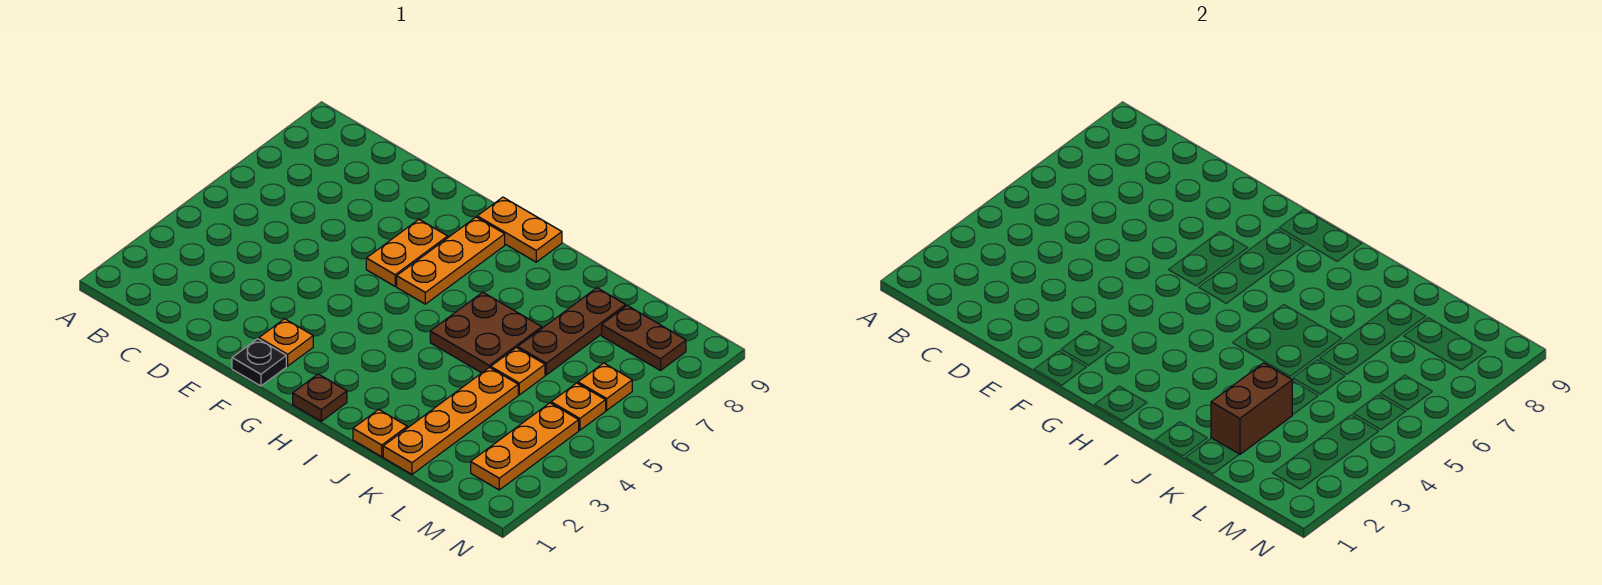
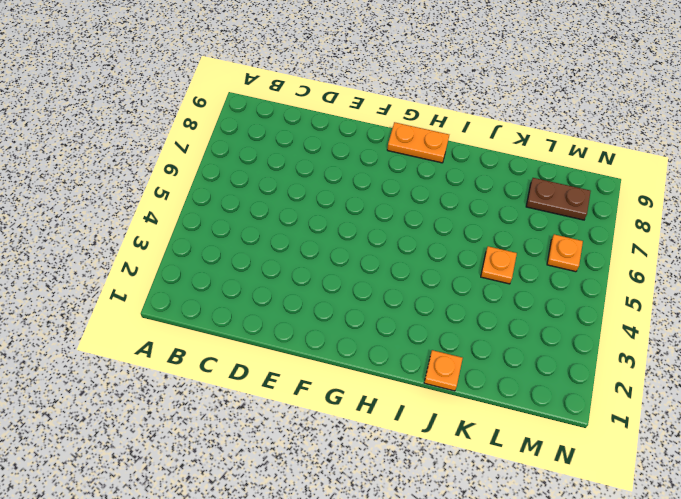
none -> black plate F1 level 1
none -> orange plate F2 level 1
none -> orange plate F6:F7 level 1

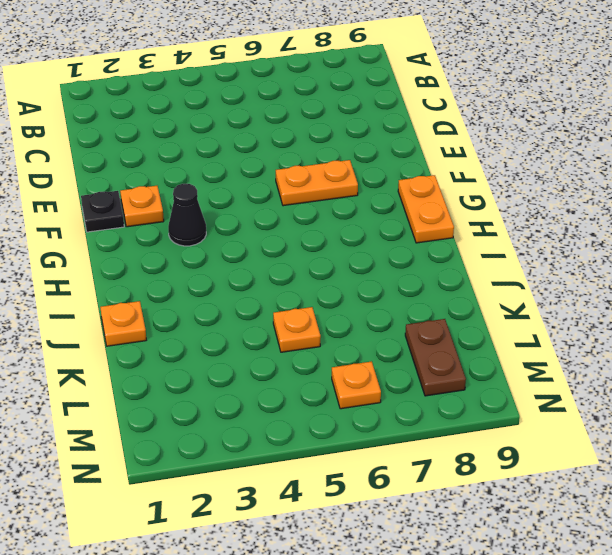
black cone G3 level 1 -> none
none -> orange plate G6:G8 level 1
none -> brown plate H1 level 1
none -> brown plate I5:J6 level 1

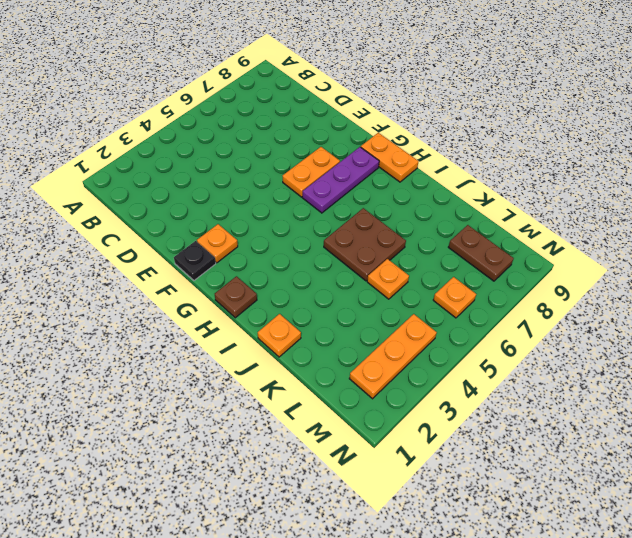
purple plate G6:G8 level 1 -> orange plate G6:G8 level 1
none -> orange plate K1:K4 level 1
none -> brown plate K6:K8 level 1
none -> orange plate M5 level 1

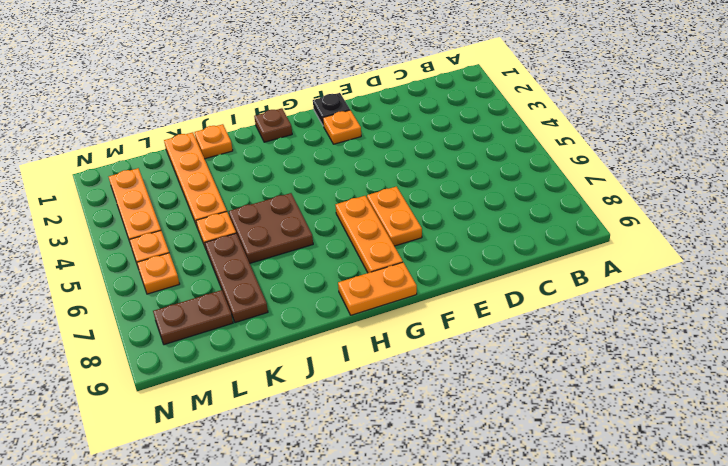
none -> brown brick K2:K3 level 2

